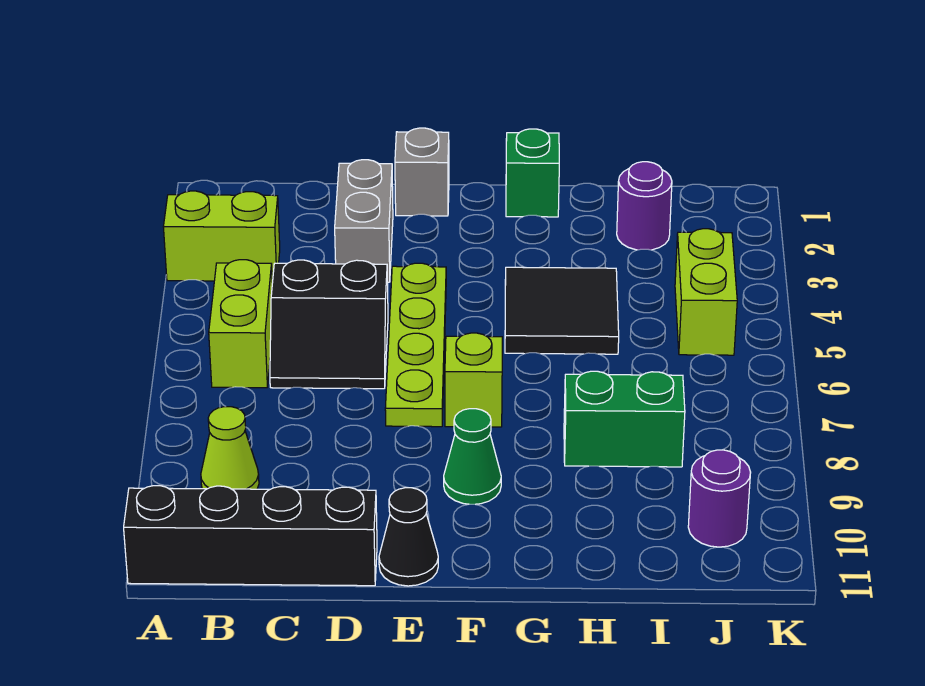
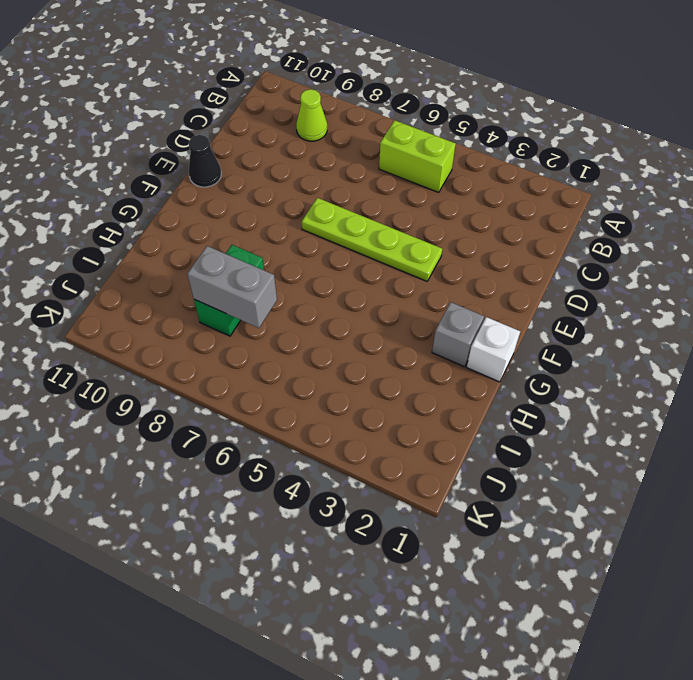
white brick G1 level 1 -> green brick G1 level 1
grey brick G2 level 1 -> grey brick E1 level 1
grey brick I7:I8 level 2 -> grey brick D2:D3 level 1
none -> lime brick A3:B3 level 1
none -> black brick A11:D11 level 1
none -> black slope C5:D6 level 1 top 5

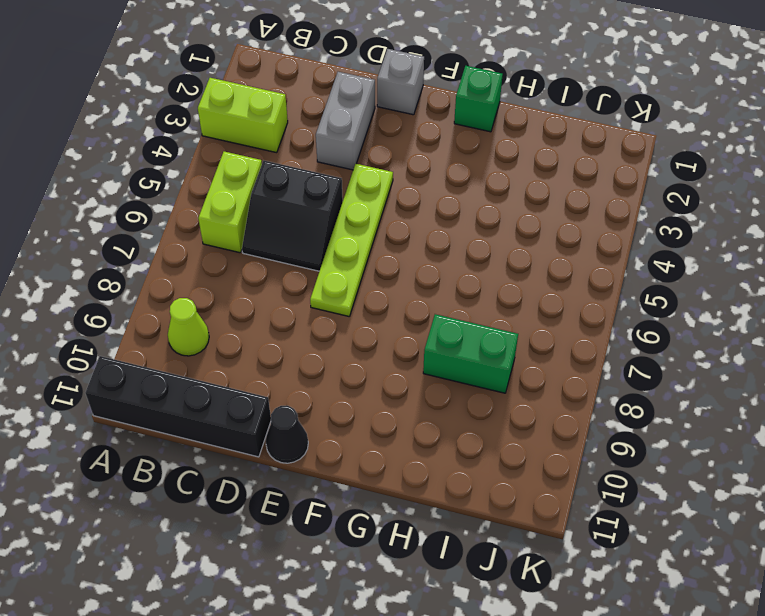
none -> lime brick F7 level 1
none -> green cone F9 level 1
none -> black tile G4:H5 level 1

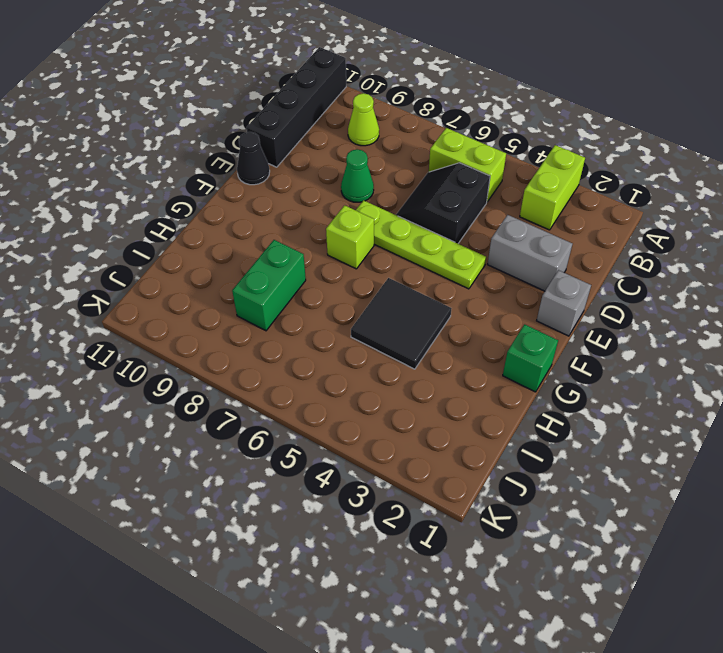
green cone D8 level 1 -> green cone F9 level 1
none -> purple round brick I2 level 1
none -> lime brick J4:J5 level 1
none -> purple round brick J10 level 1

